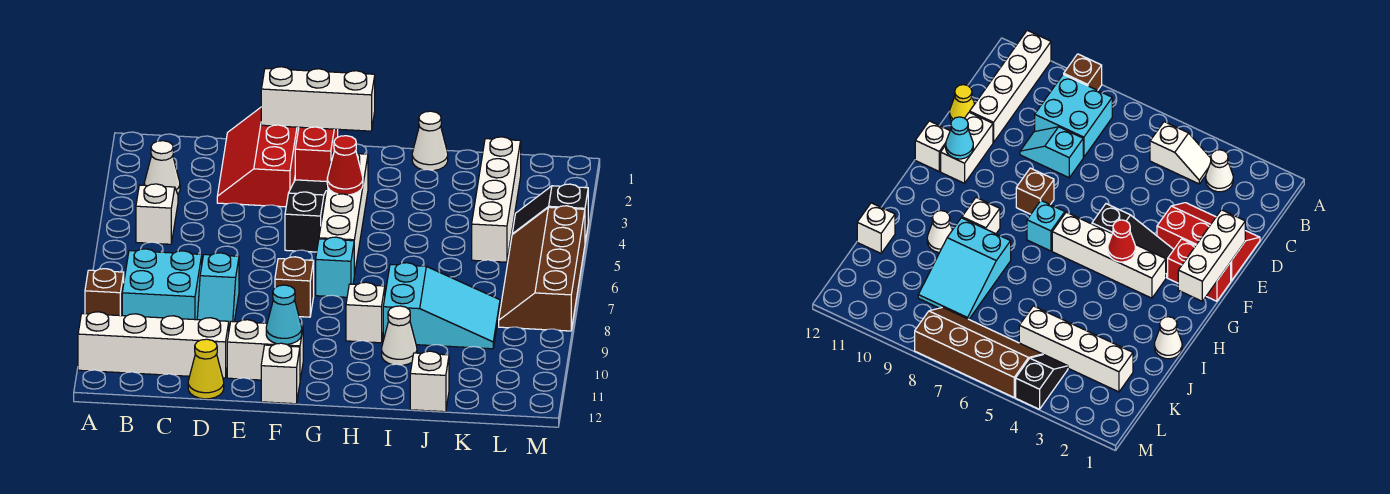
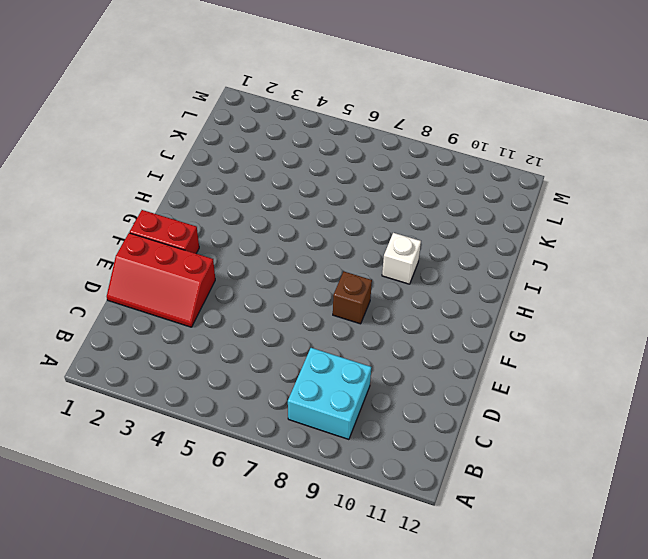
none -> brown brick A9 level 1
none -> white brick A11:D11 level 1
none -> white cone B3 level 1

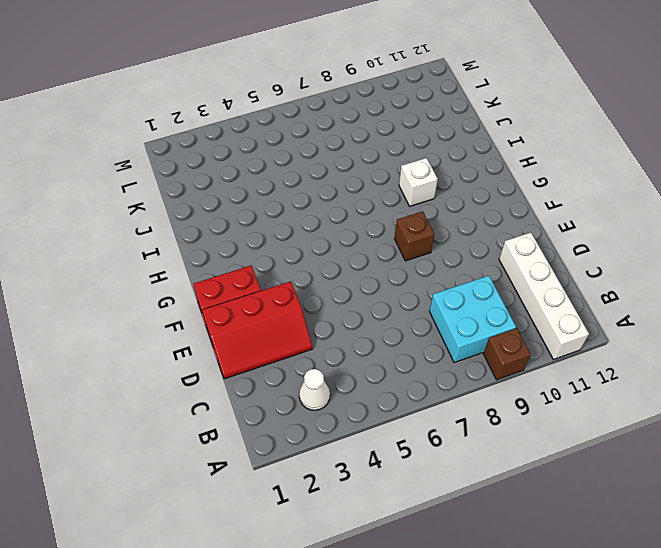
none -> white slope B4:B5 level 1 top 5
none -> cyan slope D8:D9 level 1 top 8
none -> yellow cone D12 level 1

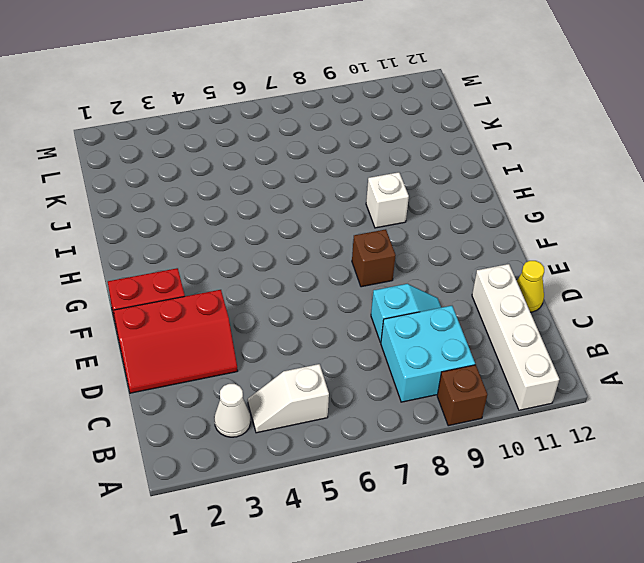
none -> white brick E11:F11 level 1
none -> black slope F3:F5 level 1 top 5
none -> white brick F12 level 1

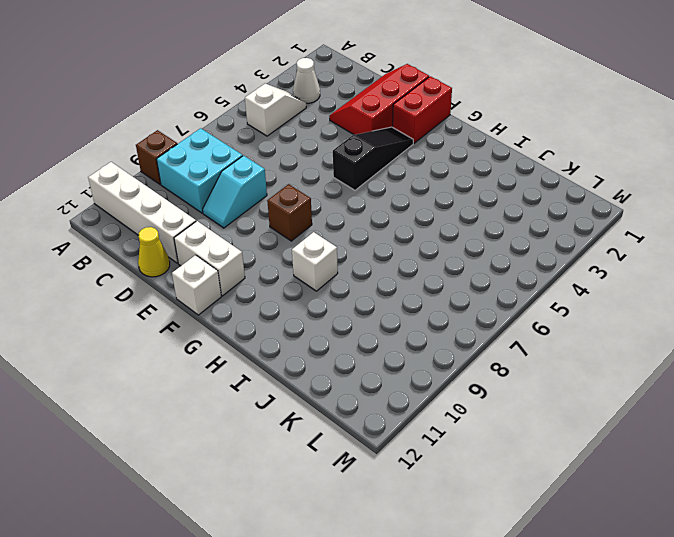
none -> white brick G3:G6 level 1
none -> cyan brick G7 level 1
none -> white cone I1 level 1

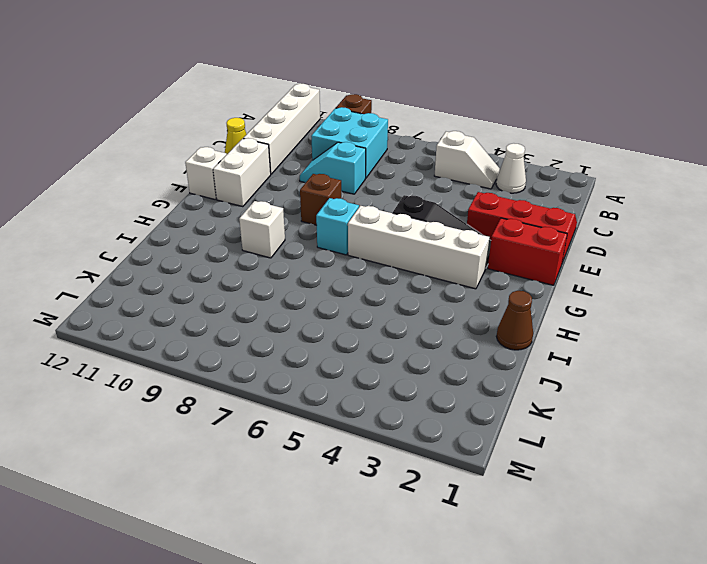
brown cone I1 level 1 -> white cone I1 level 1
none -> cyan slope I8:K9 level 1 top I
none -> white cone I10 level 1
none -> white brick J12 level 1

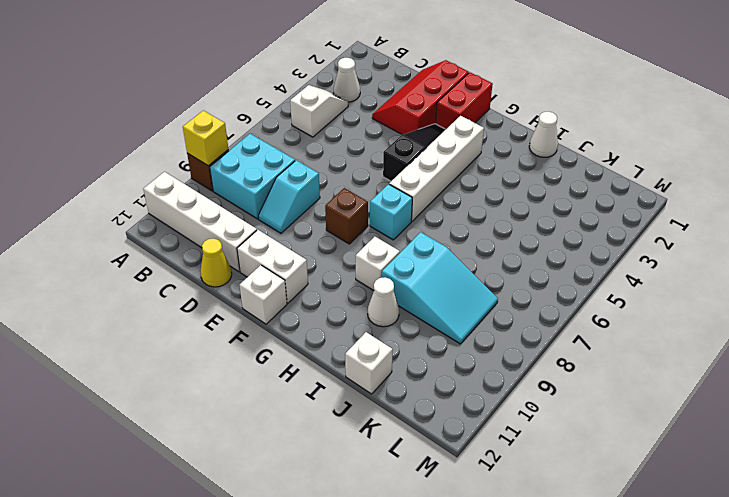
yellow brick A9 level 2 -> none
none -> white brick K2:K5 level 1
none -> black slope L4:M4 level 1 top M
none -> brown slope L5:M8 level 1 top M

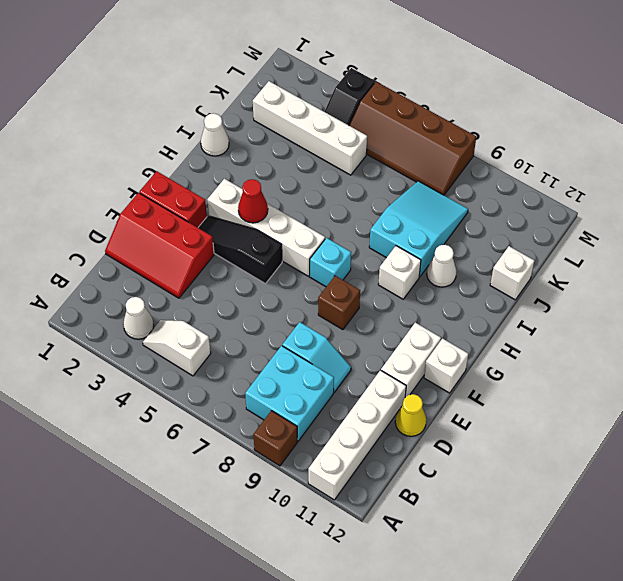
none -> white brick E1:G1 level 2
none -> cyan cone F11 level 2

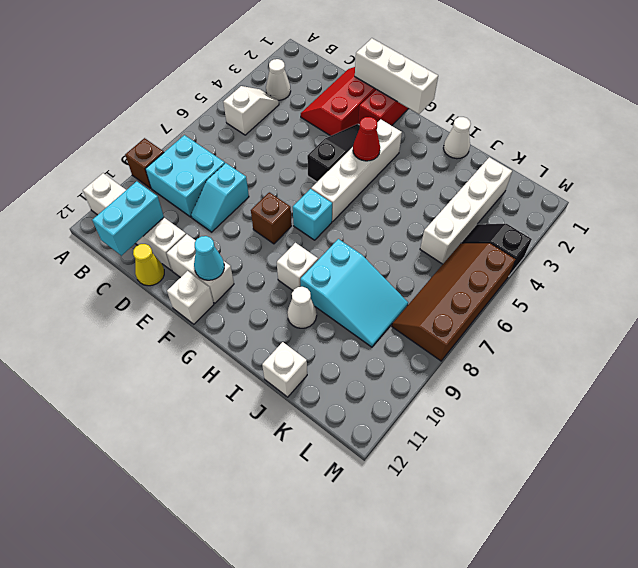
cyan brick C11:C12 level 2 -> none

